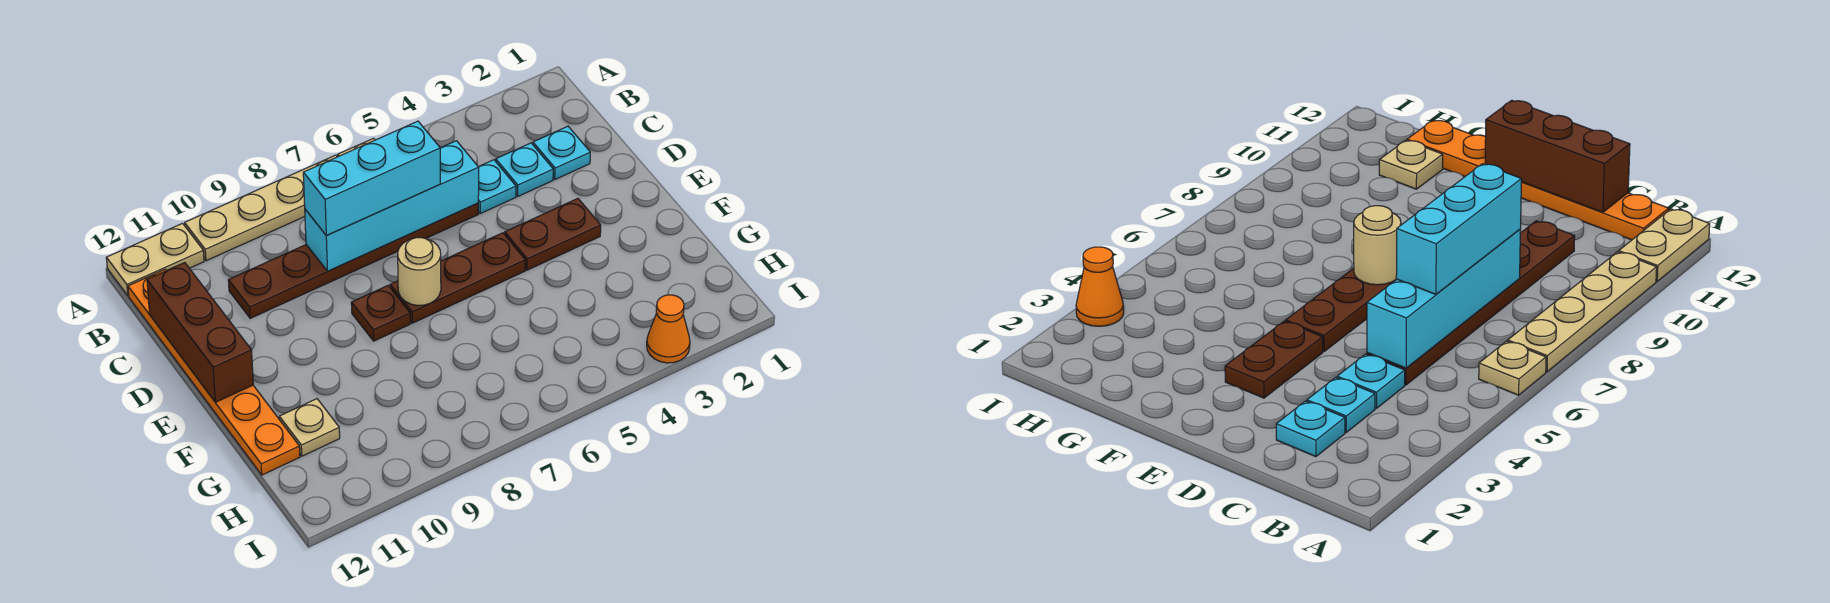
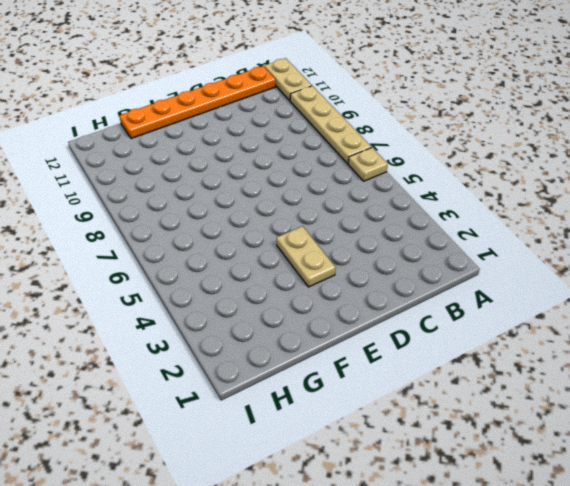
tan plate E3:E4 level 1 -> brown plate E3:E4 level 1
none -> cyan plate C2 level 1
none -> cyan plate C3 level 1
none -> cyan plate C4 level 1

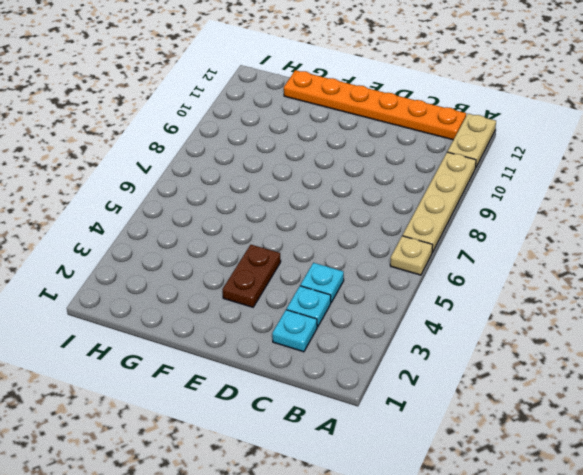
none -> brown plate C5:C10 level 1
none -> brown plate E5:E7 level 1
none -> brown plate E8 level 1

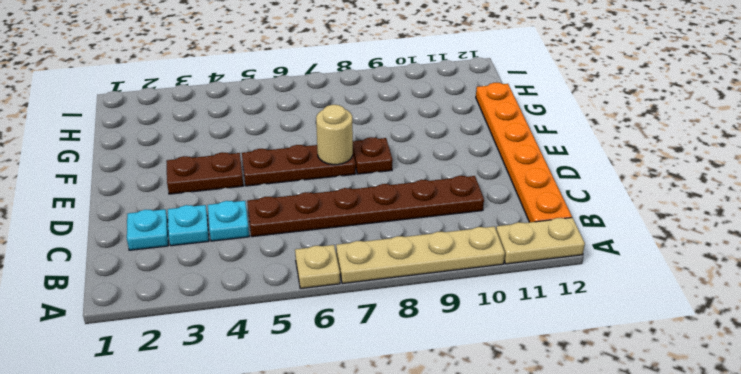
none -> tan plate G11 level 1
none -> orange cone I3 level 1
none -> cyan brick C5:C8 level 2

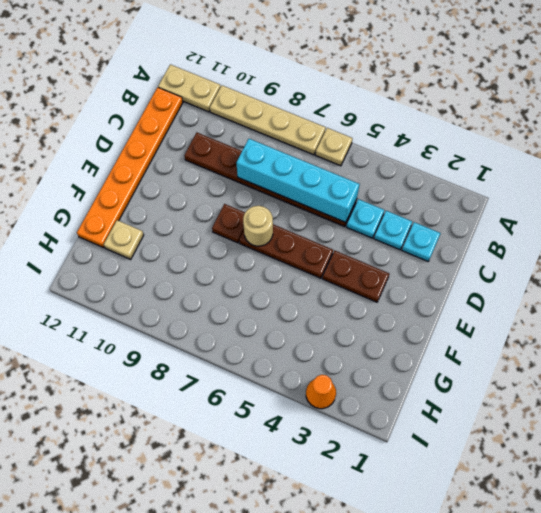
none -> brown brick C12:E12 level 2
none -> cyan brick C6:C8 level 3

